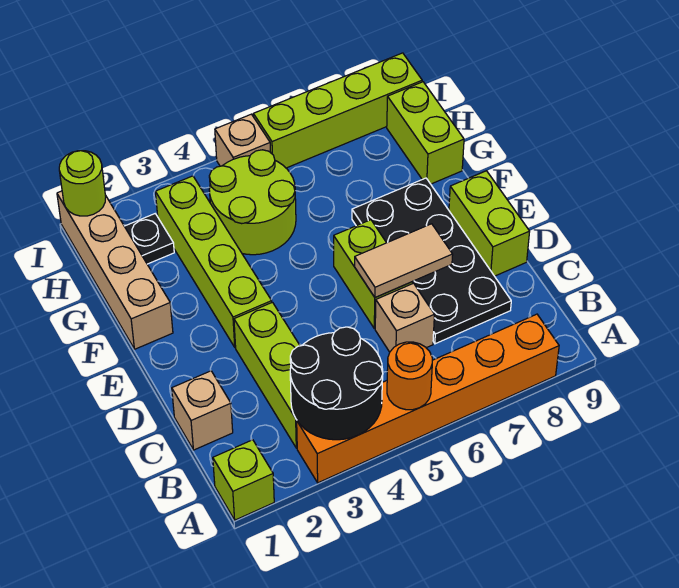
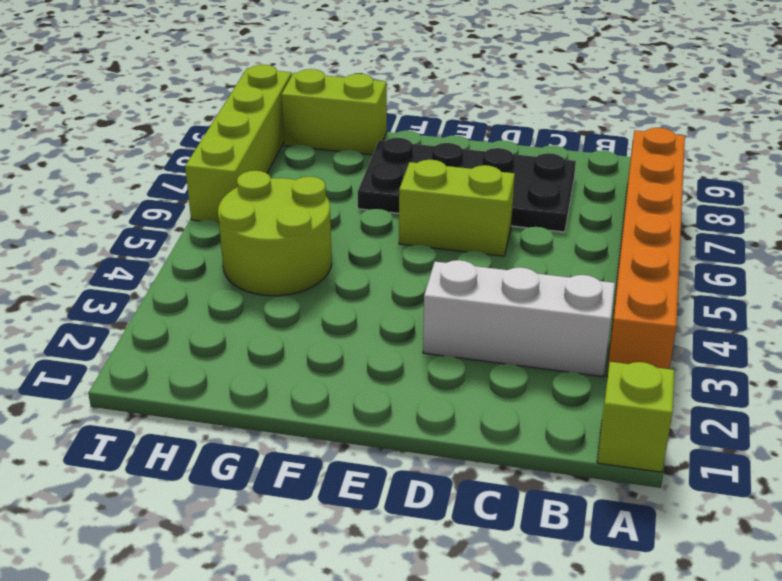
white brick B3:D3 level 1 -> lime brick B3:D3 level 1
none -> tan brick C1 level 1
none -> tan brick C6 level 1
none -> lime brick D9:E9 level 1

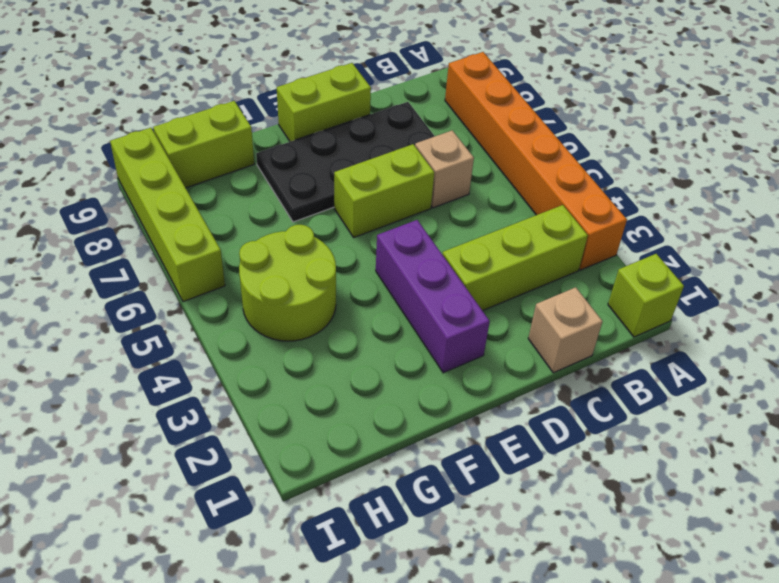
purple brick E2:E4 level 1 -> lime brick E3:H3 level 1
none -> tan brick F1:I1 level 1
none -> black plate H2 level 1
none -> tan brick I5 level 1

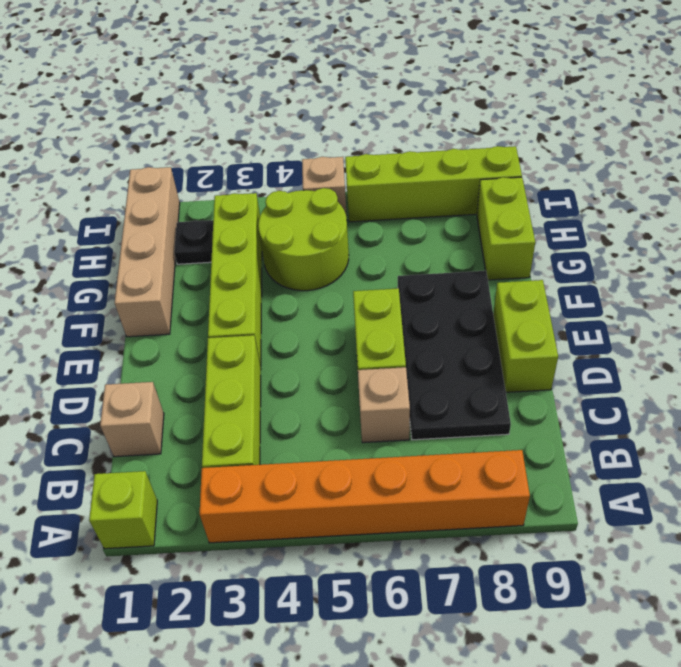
none -> black round brick A3:B4 level 2
none -> orange round brick A5 level 2
none -> tan tile D6:D7 level 2

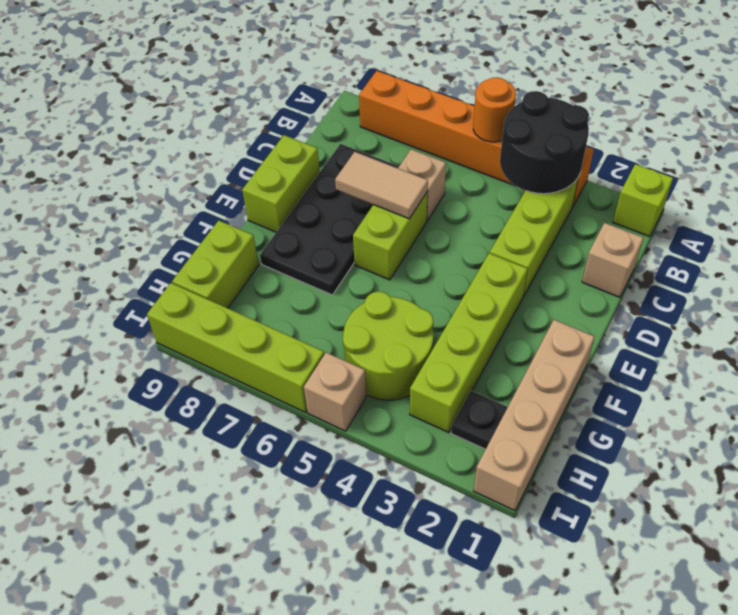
none -> lime round brick I1 level 2

